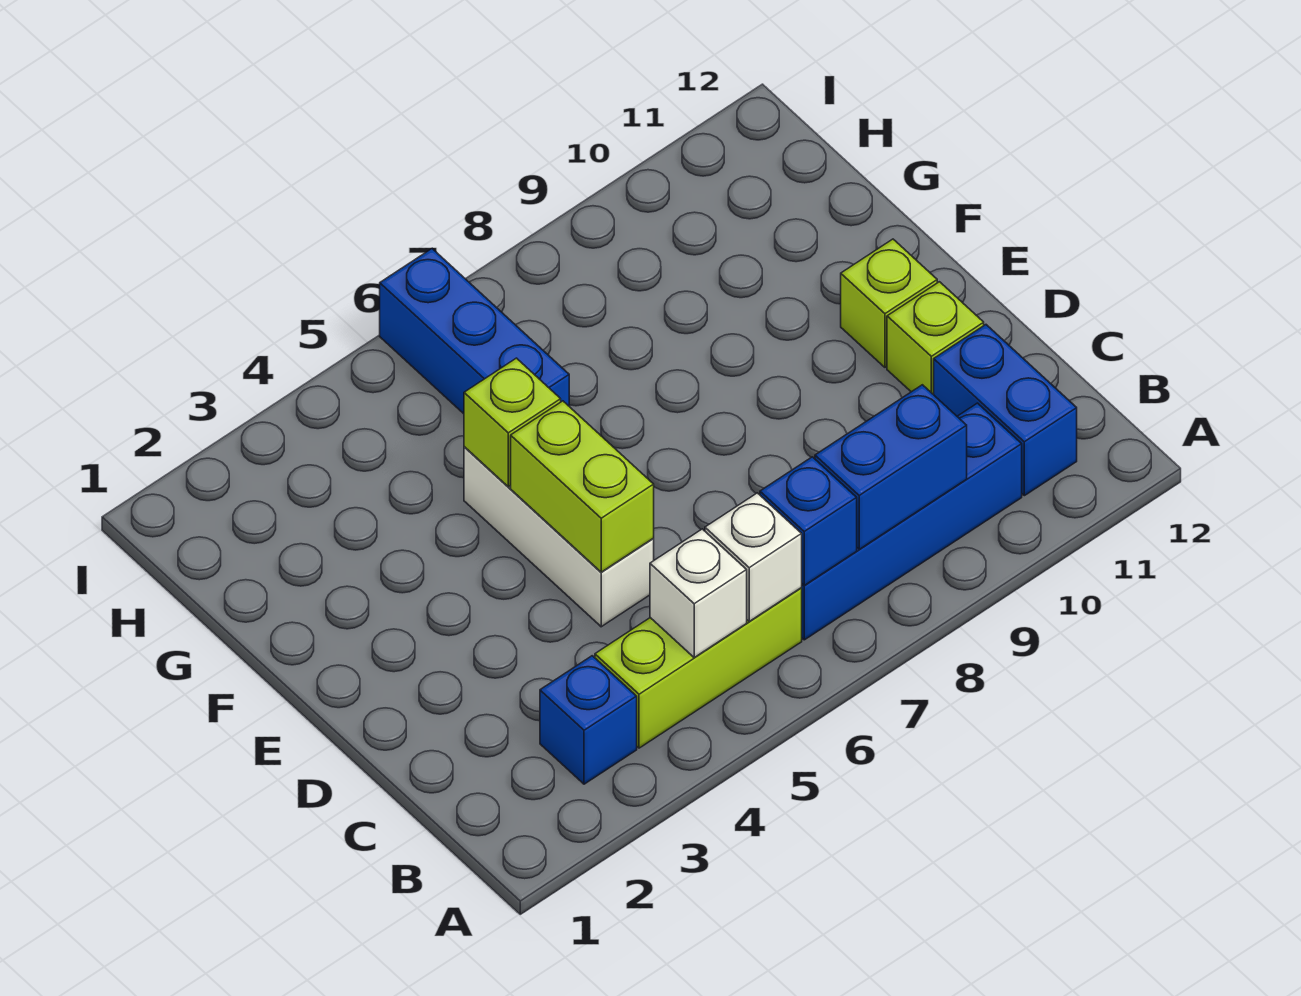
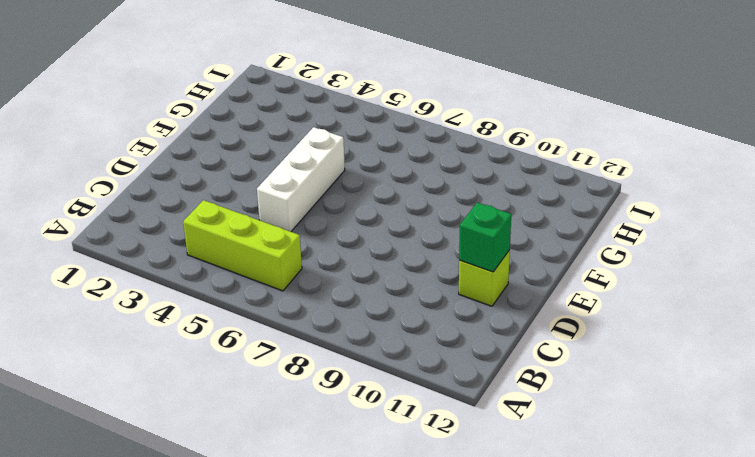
green brick D11 level 2 -> none
none -> blue brick B3 level 1
none -> blue brick B7:B10 level 1
none -> blue brick B11:C11 level 1

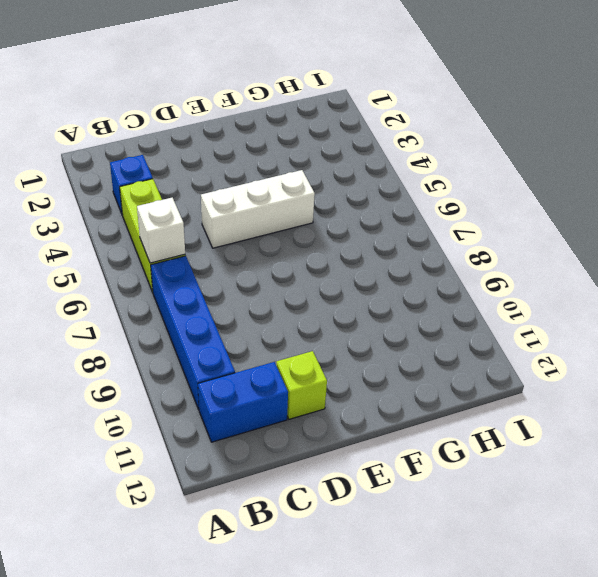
none -> lime brick E11 level 1
none -> blue brick G6:I6 level 1
none -> white brick B5 level 2

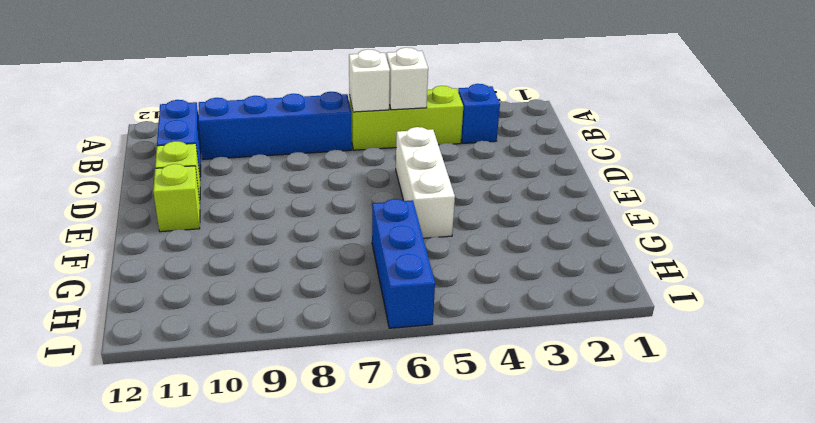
none -> blue brick B7 level 2
none -> blue brick B8:B9 level 2
none -> lime brick D5:E5 level 2

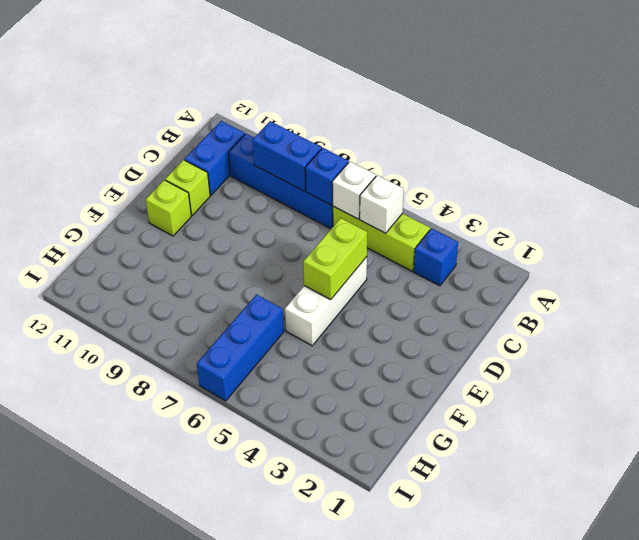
none -> lime brick F5 level 2

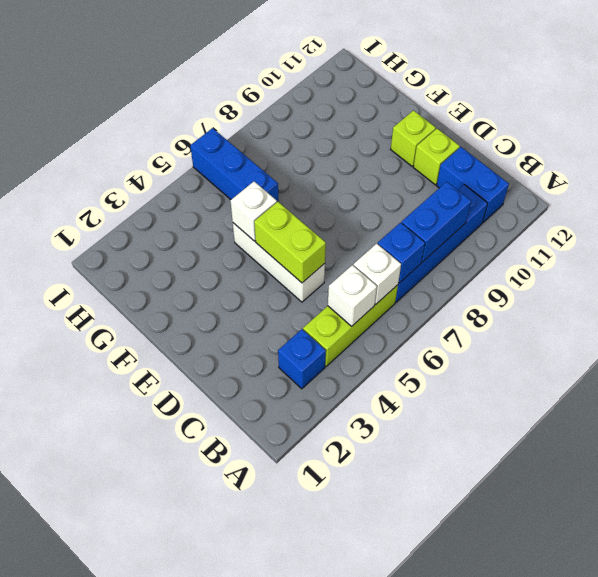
white brick F5 level 2 -> lime brick F5 level 2

